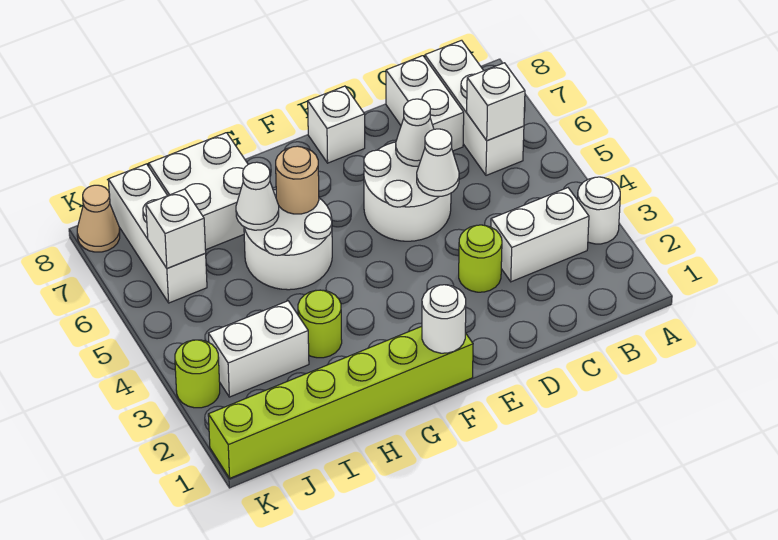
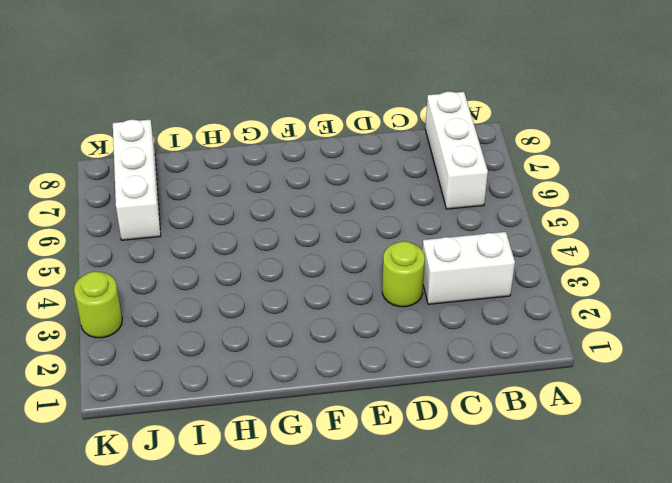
none -> white round brick A3 level 1
none -> white brick C7:C8 level 1
none -> white round brick D5:E6 level 1

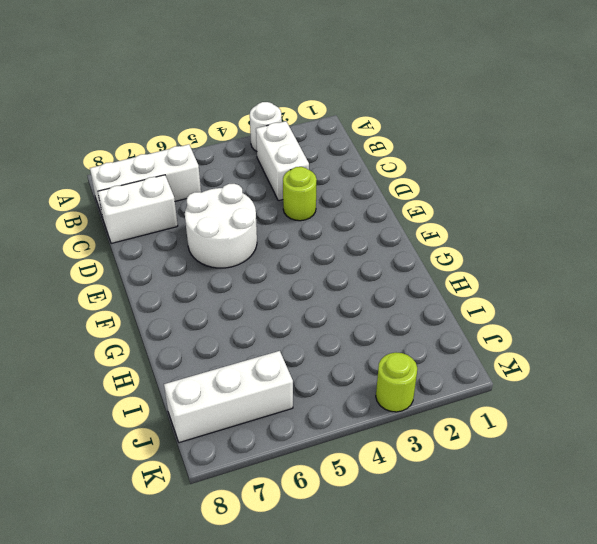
none -> white brick E8 level 1
none -> lime brick F1:K1 level 1
none -> white round brick G5:H6 level 1

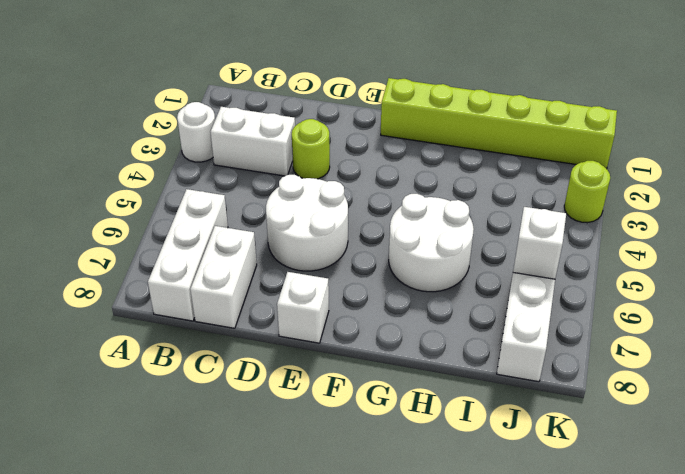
none -> lime round brick H3 level 1
none -> white brick H7:I8 level 1
none -> white brick I3:J3 level 1

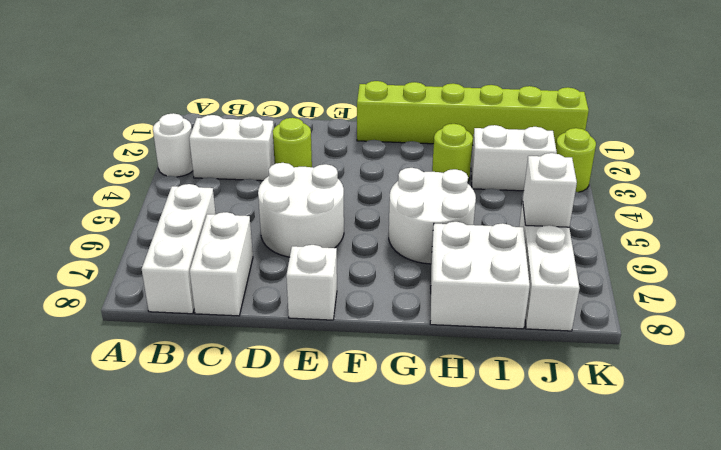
none -> tan cone K8 level 1
none -> white brick B6 level 2
none -> white cone D5 level 2

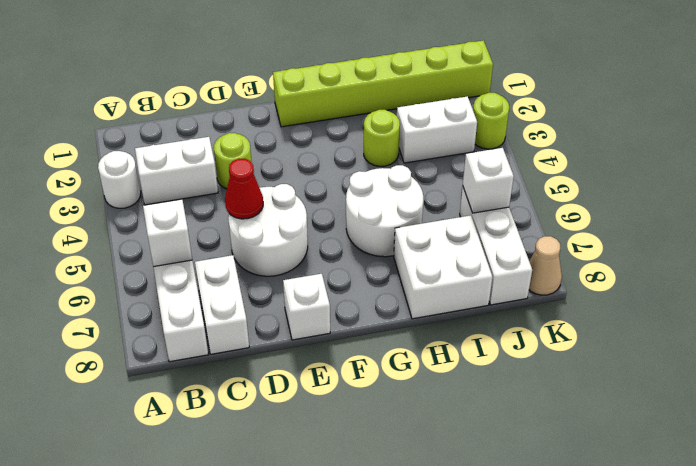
red cone D5 level 2 -> white cone D5 level 2
none -> white cone D6 level 2
none -> white round brick F1 level 2
none -> tan round brick G6 level 2

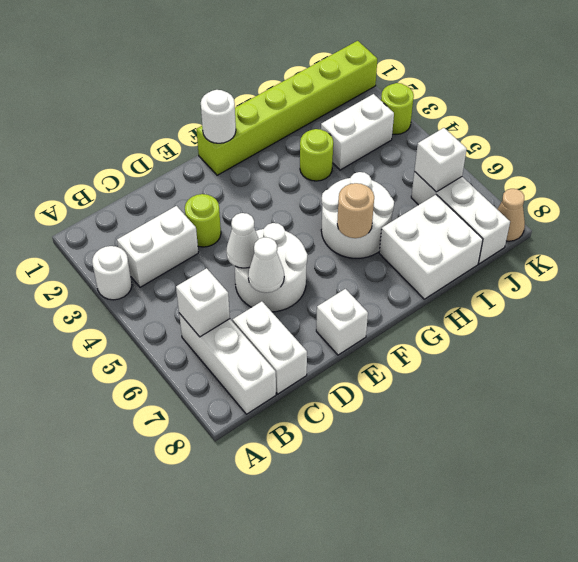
none -> white cone H6 level 2

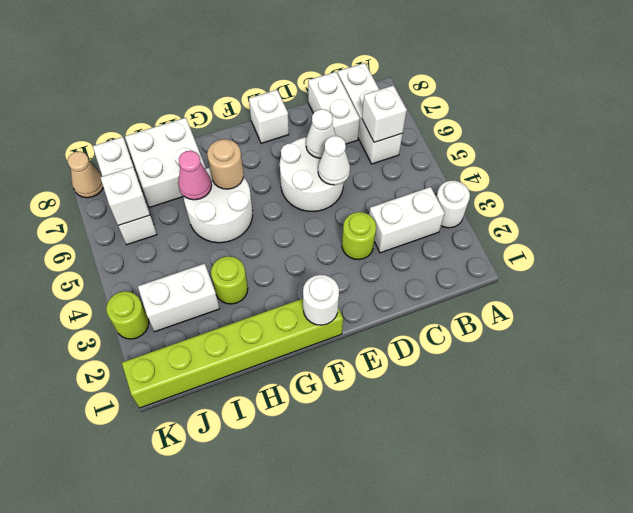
pink cone H6 level 2 -> white cone H6 level 2

